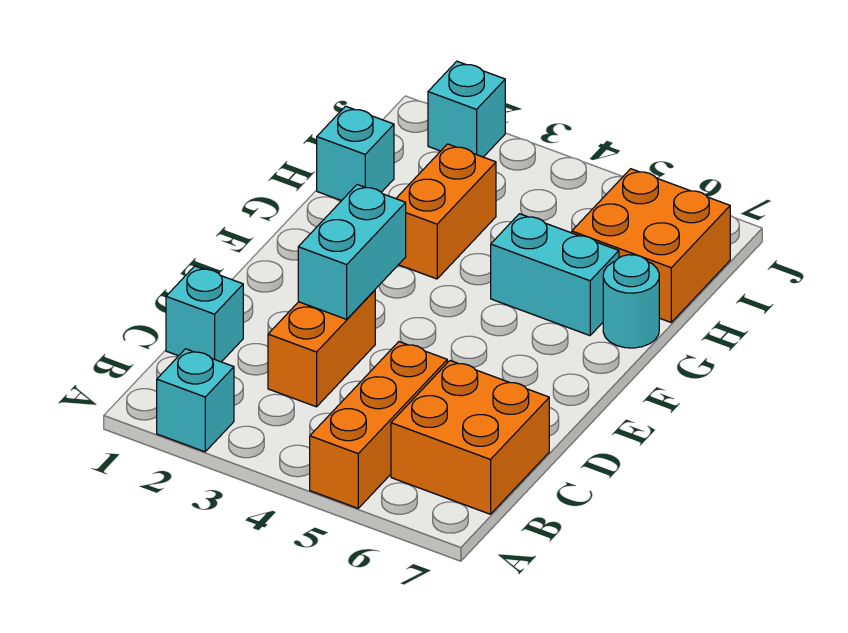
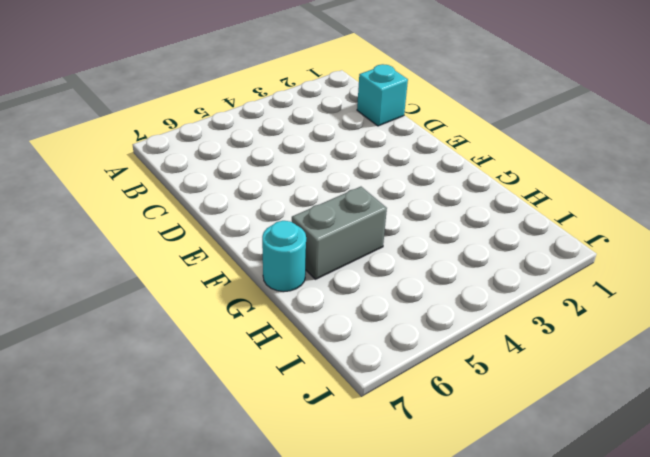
grey brick G5:G6 level 1 -> cyan brick G5:G6 level 1
none -> cyan brick A2 level 1
none -> orange brick A5:C5 level 1
none -> orange brick B6:C7 level 1

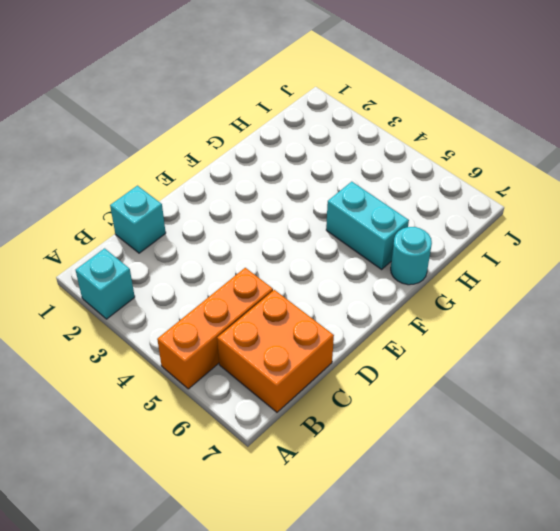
none -> orange brick C3:D3 level 1
none -> orange brick G3:H3 level 1
none -> cyan brick H1 level 1

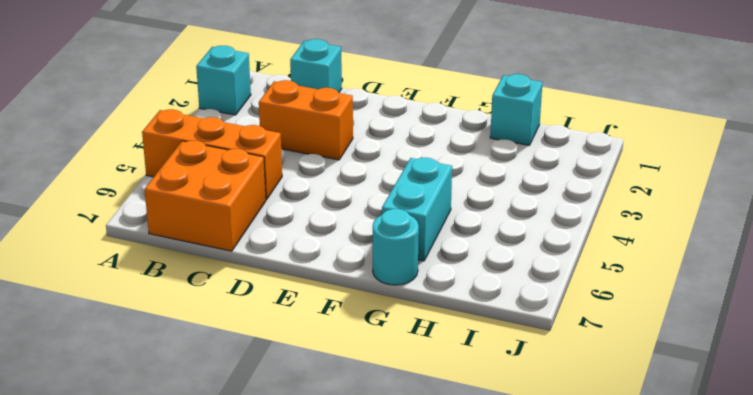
none -> orange brick G3:H3 level 1
none -> orange brick H6:I7 level 1
none -> cyan brick J2 level 1

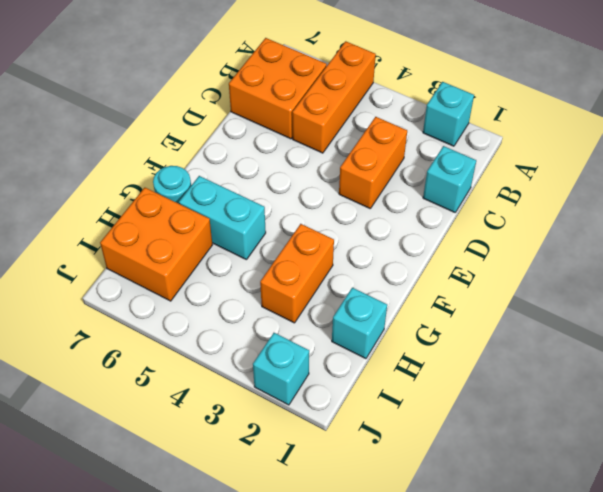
none -> cyan brick D3:E3 level 2

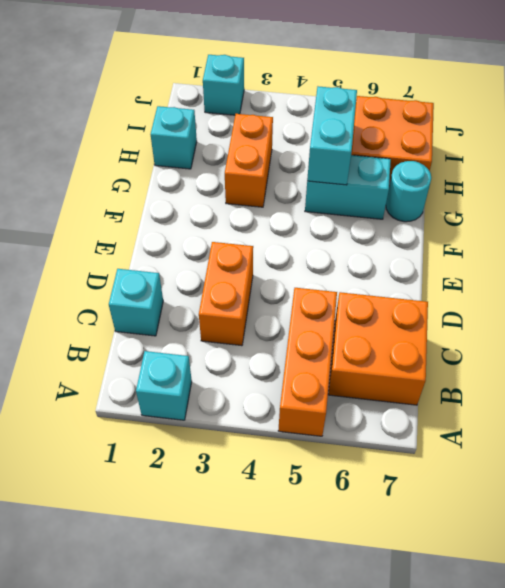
cyan brick G5:H5 level 2 -> cyan brick D3:E3 level 2

